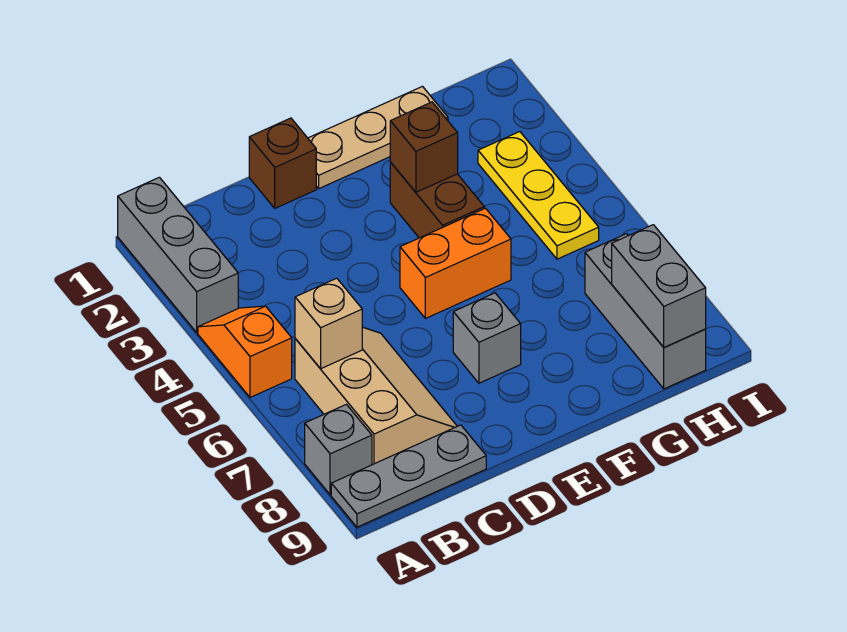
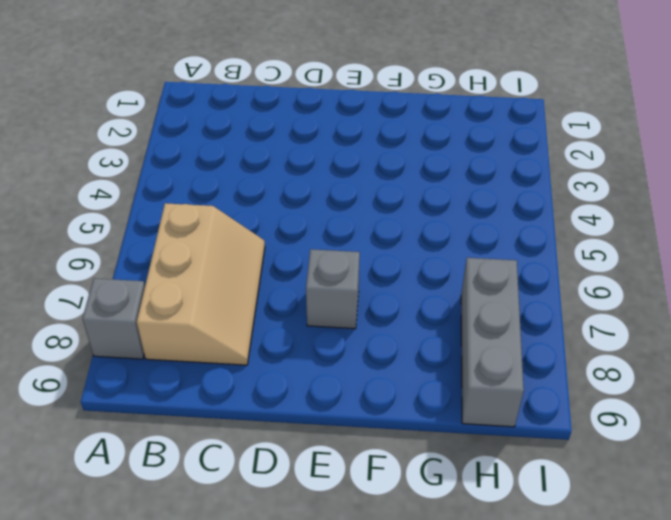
none -> grey brick A1:A3 level 1
none -> orange slope A4:A5 level 1 top 5
none -> grey plate A9:C9 level 1

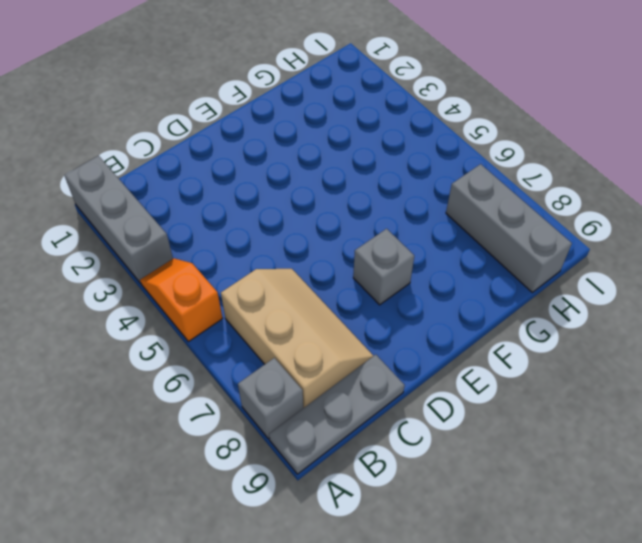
none -> brown brick D1 level 1
none -> tan plate E1:G1 level 1
none -> orange brick E5:F5 level 1

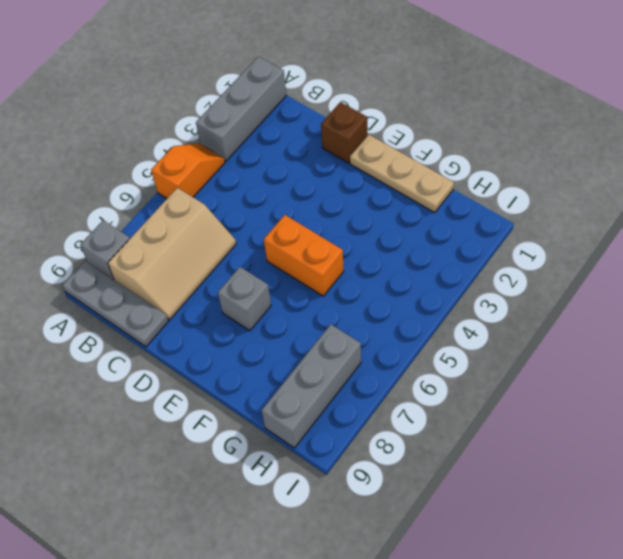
none -> brown brick F3:F4 level 1
none -> yellow plate H3:H5 level 1
none -> tan brick B6 level 2

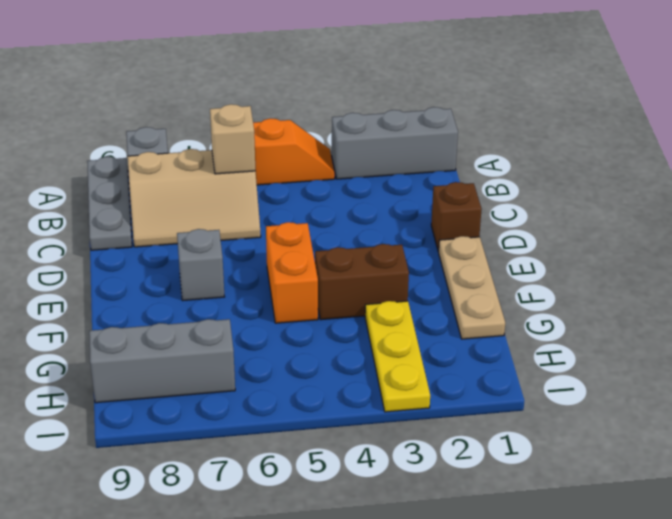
yellow plate G3:I3 level 1 -> yellow plate H3:H5 level 1
none -> brown brick F3 level 2
none -> grey brick H8:H9 level 2

